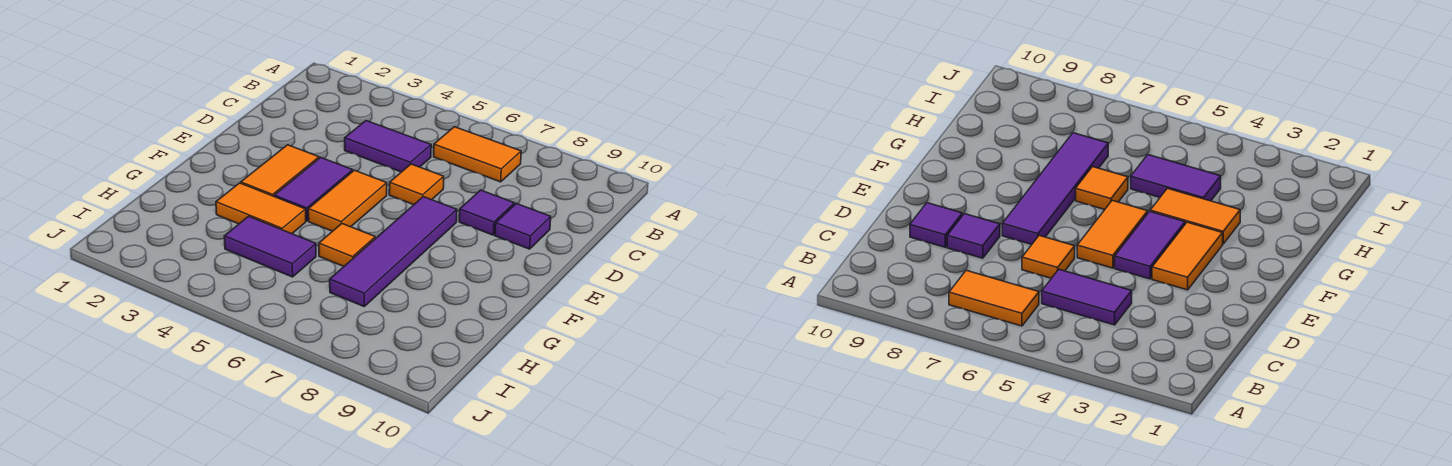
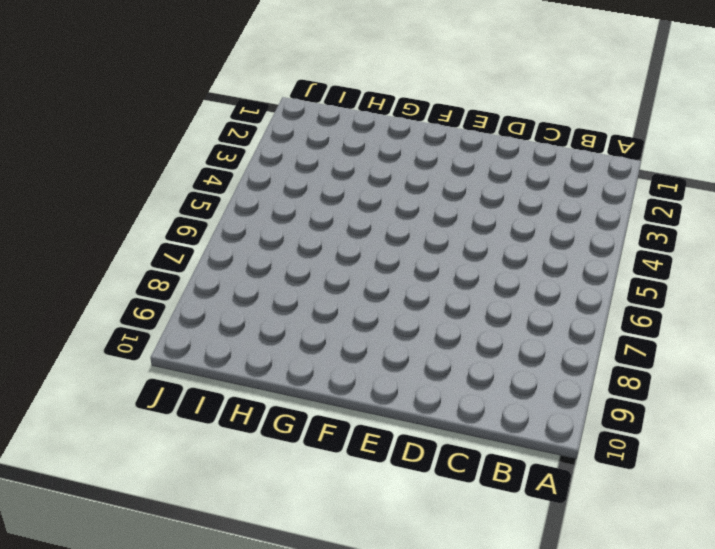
none -> orange tile B6:B7 level 1
none -> purple tile C4:C5 level 1
none -> orange tile D6 level 1

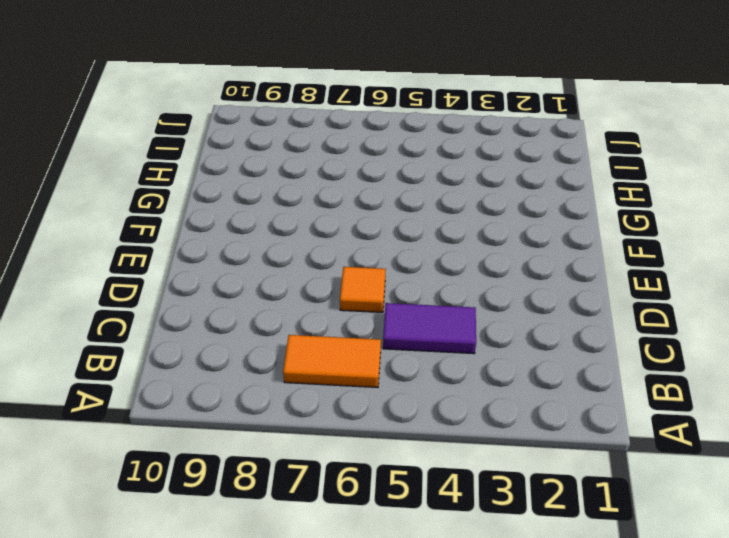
none -> purple tile D8 level 1
none -> purple tile D9 level 1
none -> orange tile E3:F3 level 1

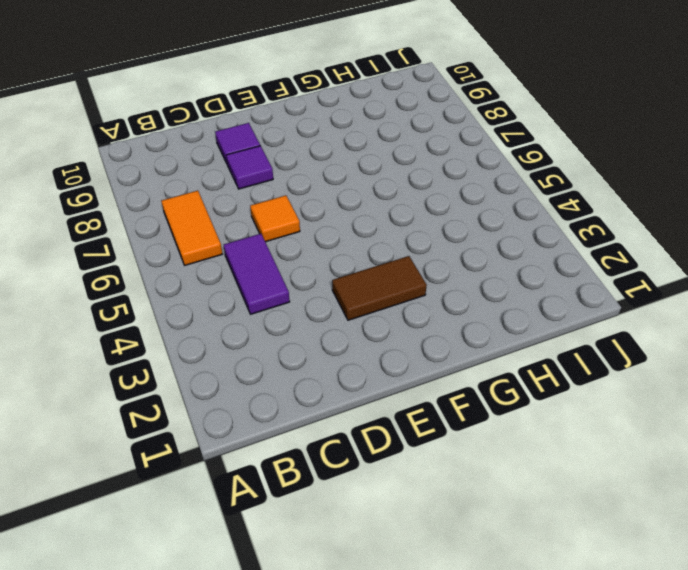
brown tile E3:F3 level 1 -> orange tile E3:F3 level 1
none -> purple tile E4:F4 level 1
none -> orange tile E5:F5 level 1
none -> purple tile E7:H7 level 1

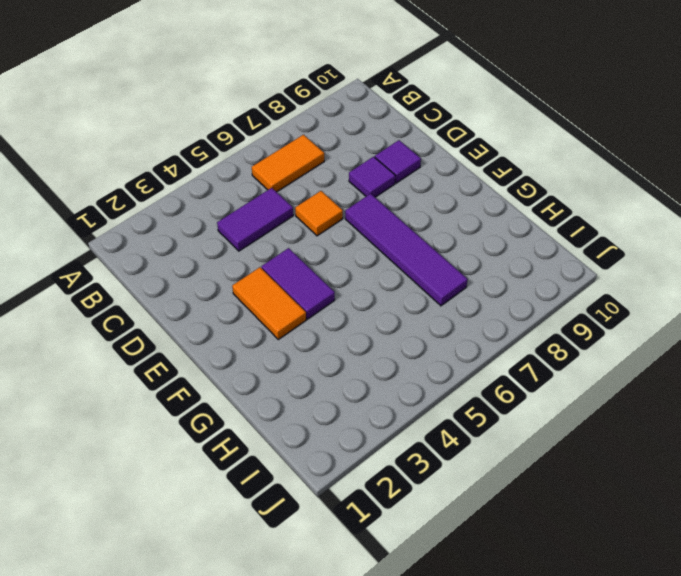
none -> orange tile E5:F5 level 1
none -> orange tile G3:G4 level 1
none -> orange tile G6 level 1

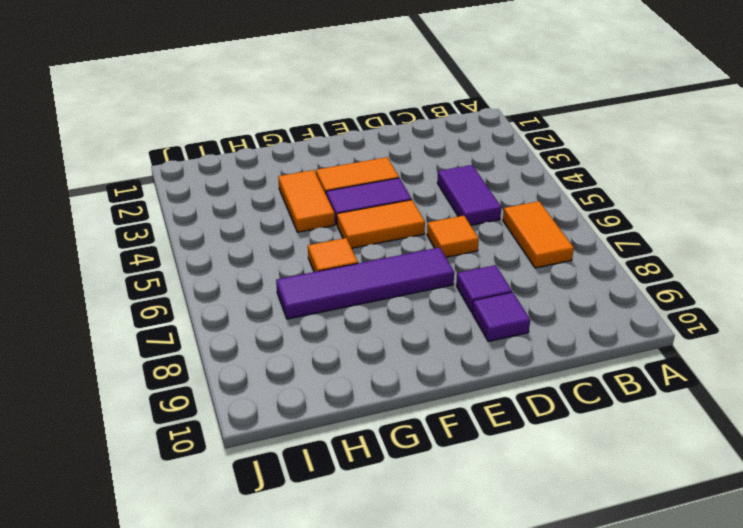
none -> purple tile H4:H5 level 1

